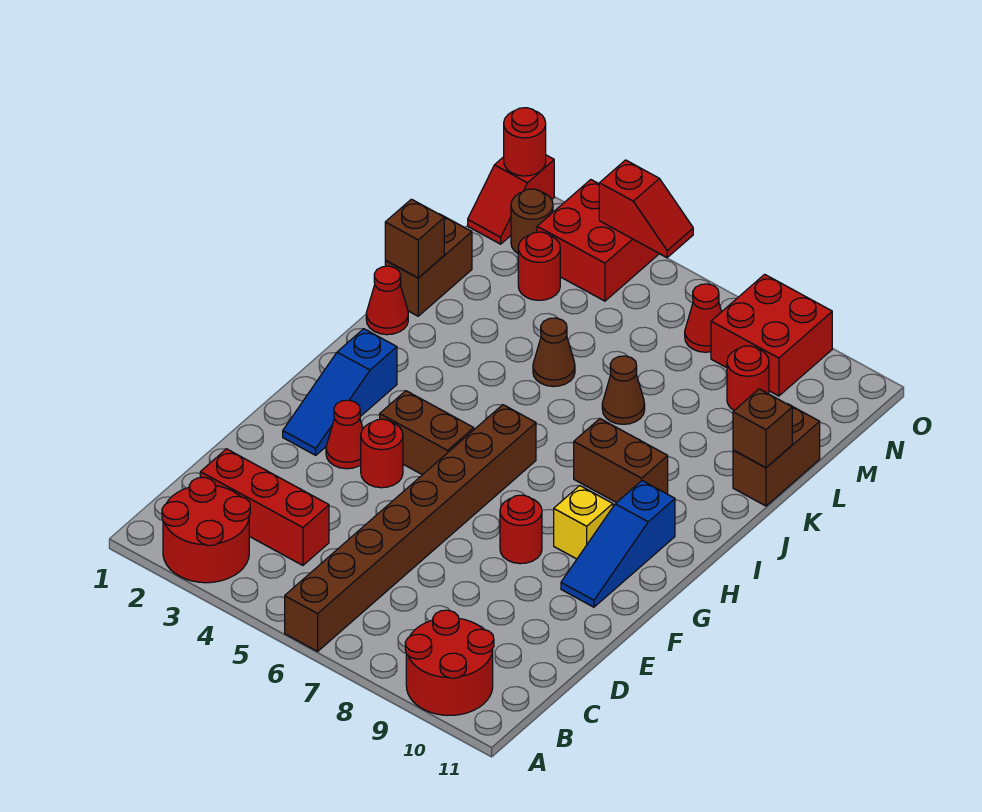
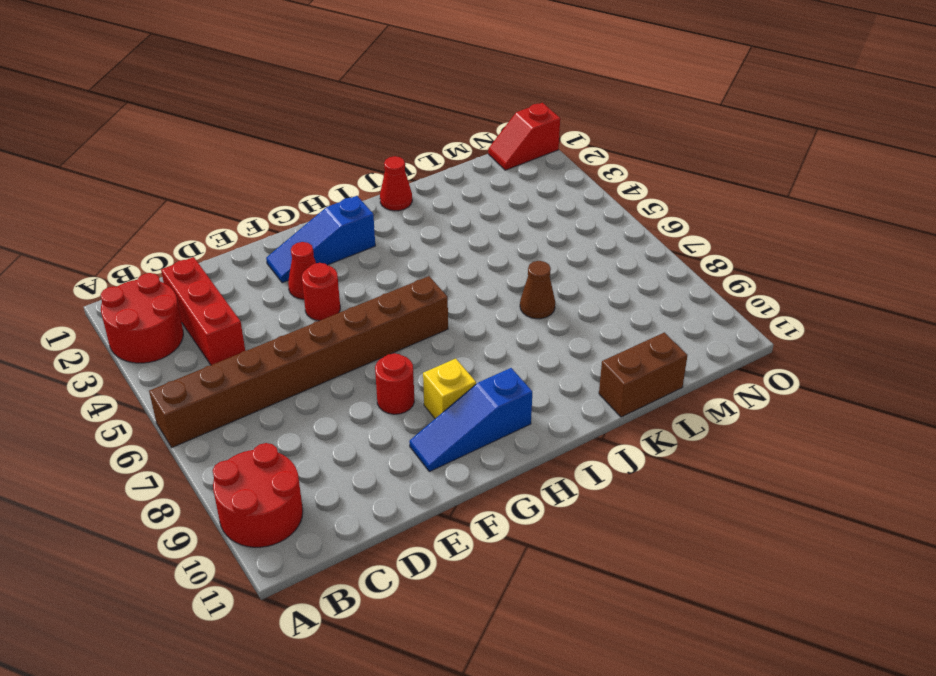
none -> brown brick G4:G5 level 1
none -> brown brick I8:I9 level 1
none -> brown brick K1:L1 level 1

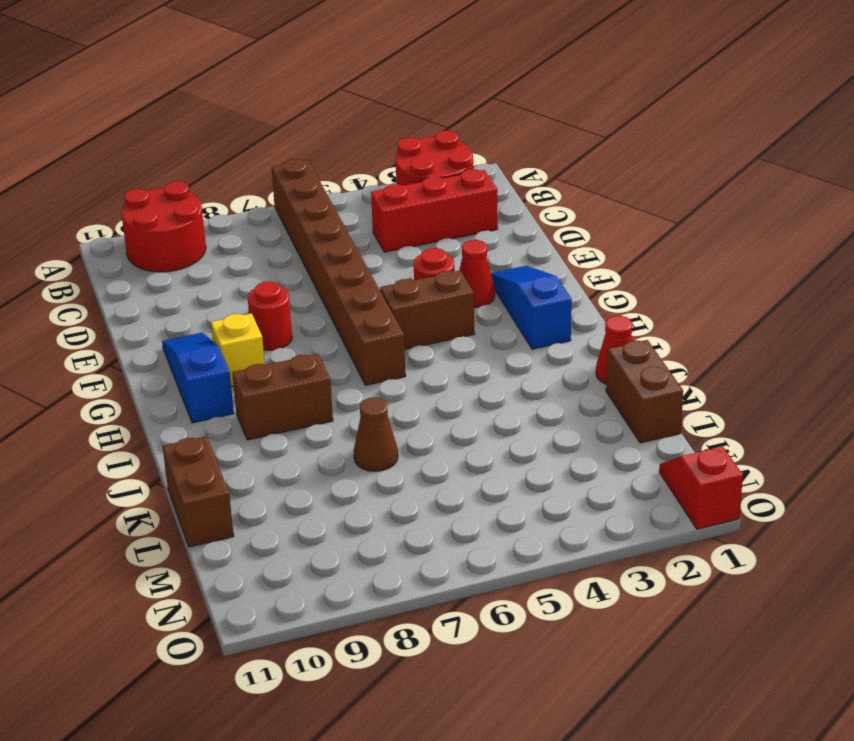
none -> brown cone K5 level 1
none -> red round brick M3 level 1
none -> red round brick M9 level 1

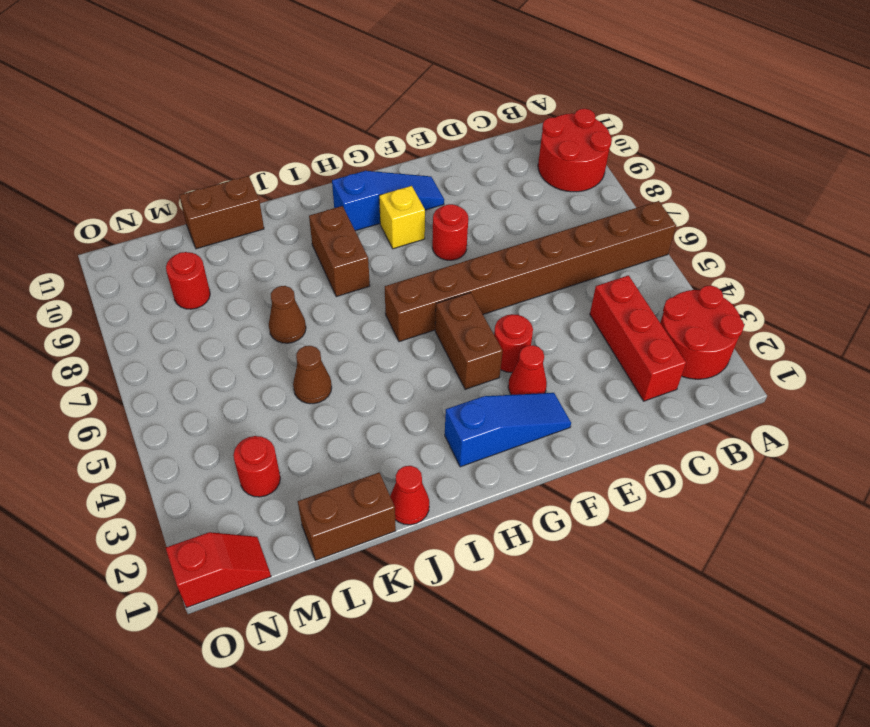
none -> brown round brick N2 level 1
none -> red brick N3:O4 level 1
none -> red cone N7 level 1

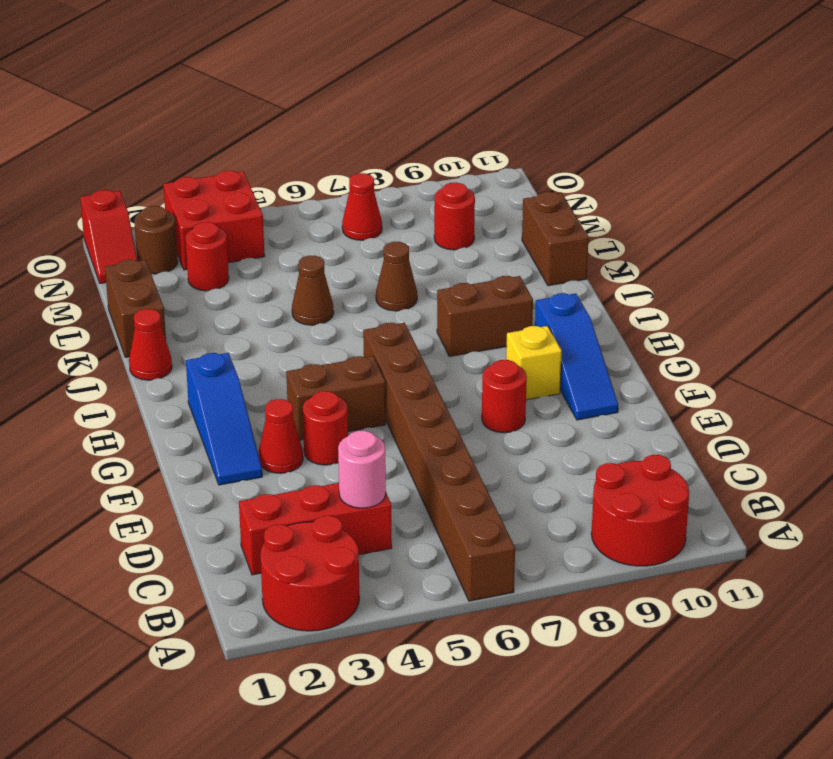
pink round brick C4 level 2 -> none
none -> red brick N8:O9 level 1
none -> brown brick K1 level 2
none -> brown brick K11 level 2

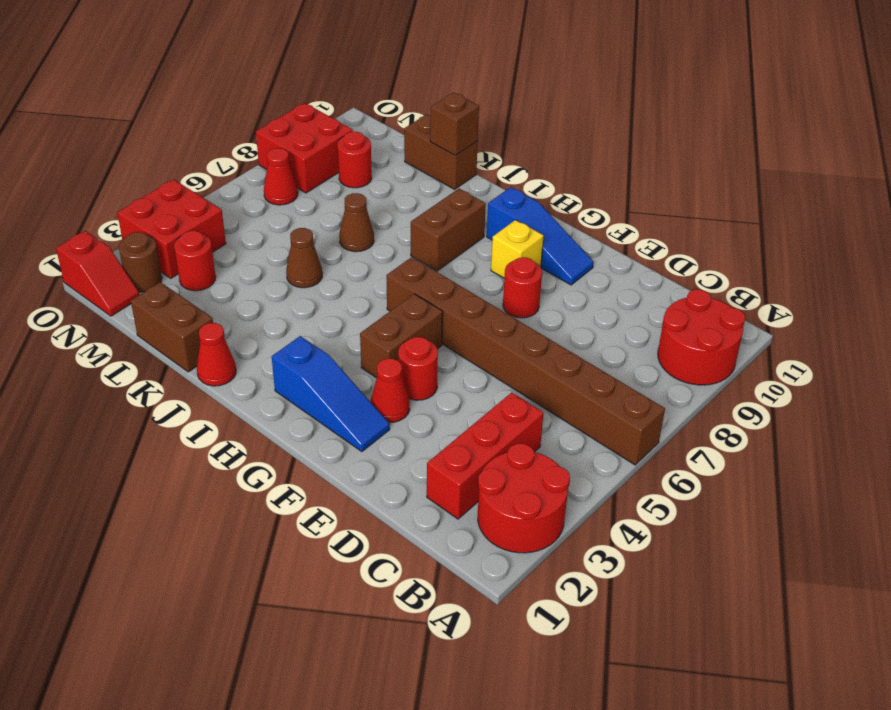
none -> brown brick K1 level 2
none -> red round brick O1 level 2
none -> red slope O4:O5 level 2 top 4

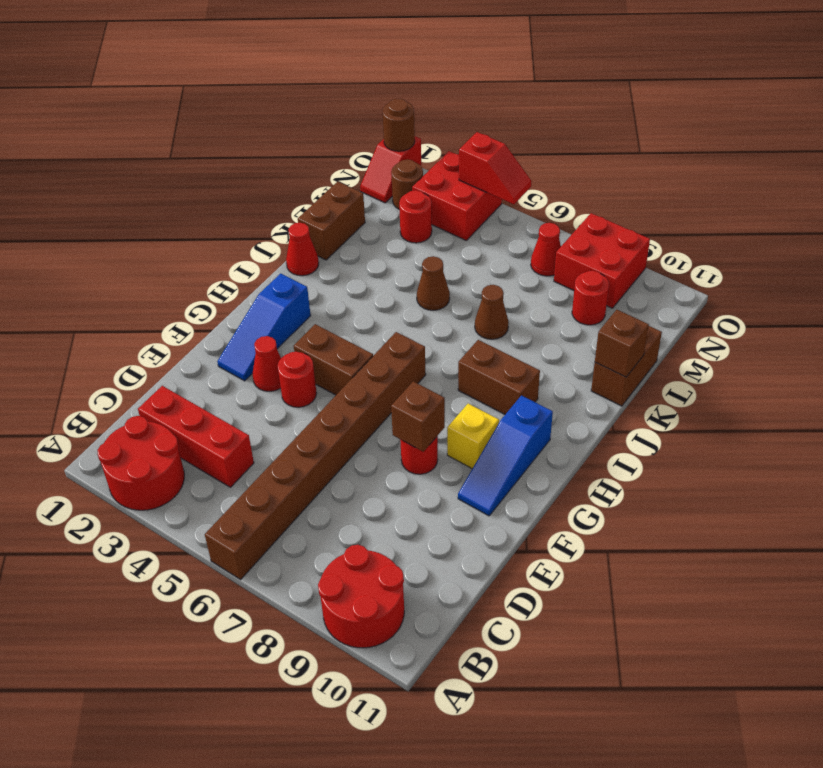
brown brick F8 level 2 -> brown brick K1 level 2
brown round brick O1 level 2 -> red round brick O1 level 2

